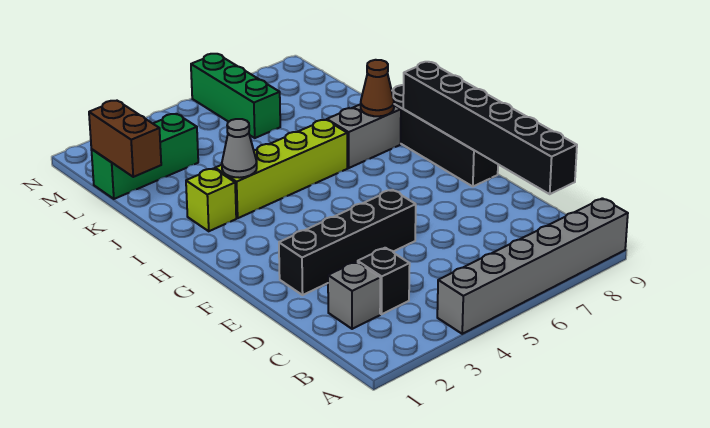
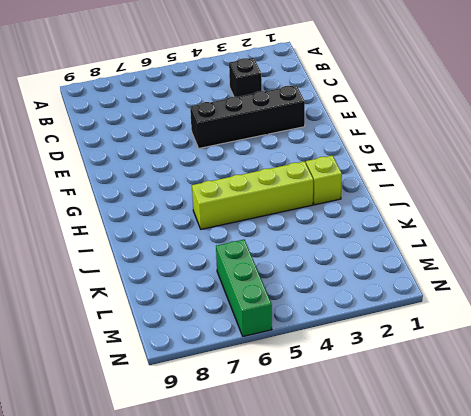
none -> grey brick A4:A9 level 1
none -> grey brick C2 level 1
none -> black brick F9:I9 level 1

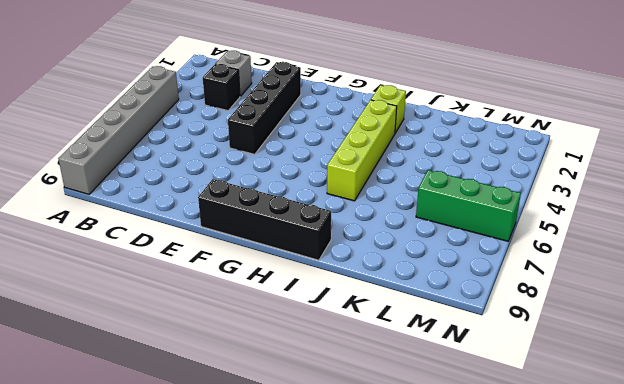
none -> grey brick I7:I8 level 1
none -> green brick L1:L3 level 1
none -> black brick C9:H9 level 2

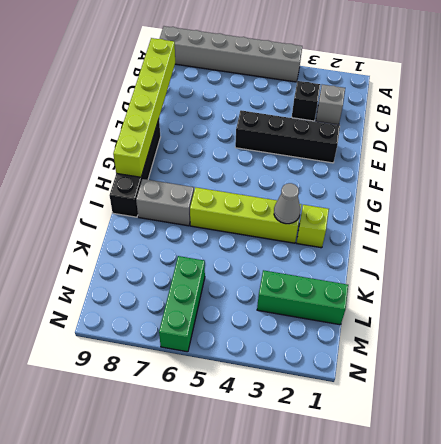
lime brick C9:H9 level 2 -> black brick C9:H9 level 2
none -> brown cone I8 level 2
none -> brown brick K1:L1 level 2

